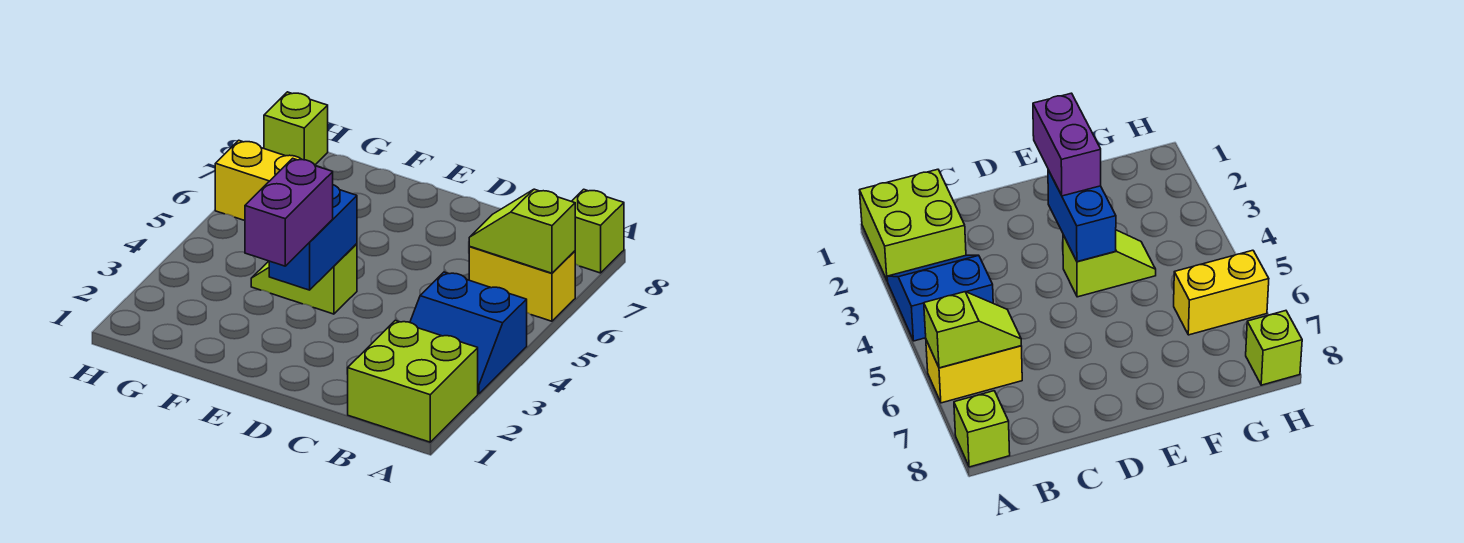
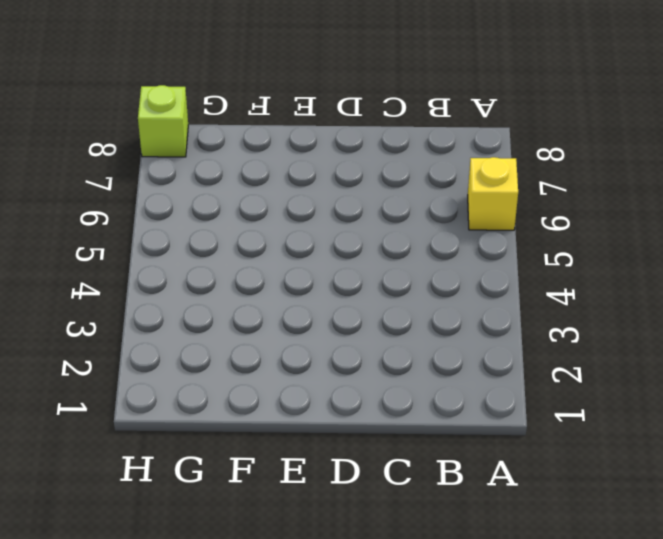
yellow brick A6 level 1 -> yellow brick A6:B6 level 1
none -> lime brick A1:B2 level 1
none -> blue slope A3:B4 level 1 top 4

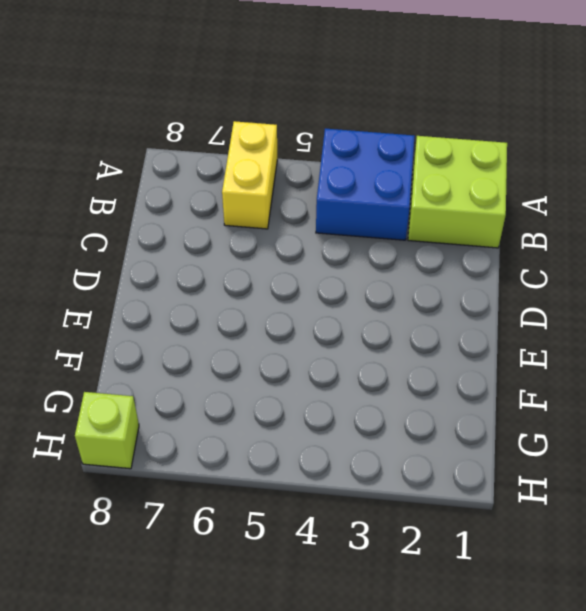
blue brick A3:B4 level 1 -> blue slope A3:B4 level 1 top 4
none -> lime brick A8 level 1
none -> lime slope E4:F4 level 1 top E

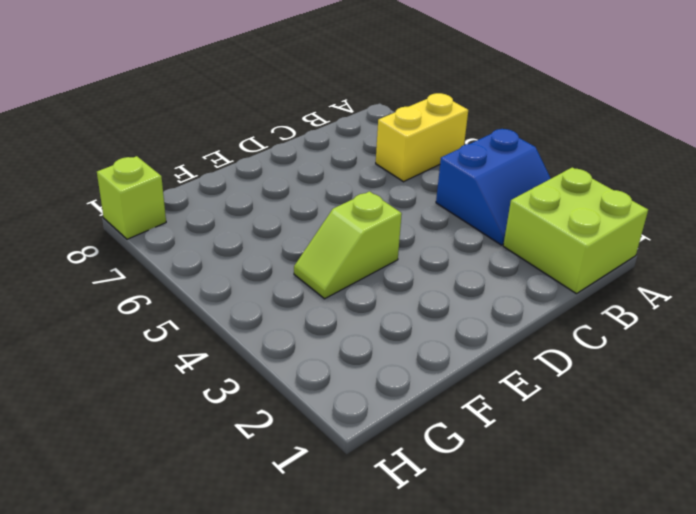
none -> lime brick A8 level 1
none -> yellow brick G6:H6 level 1

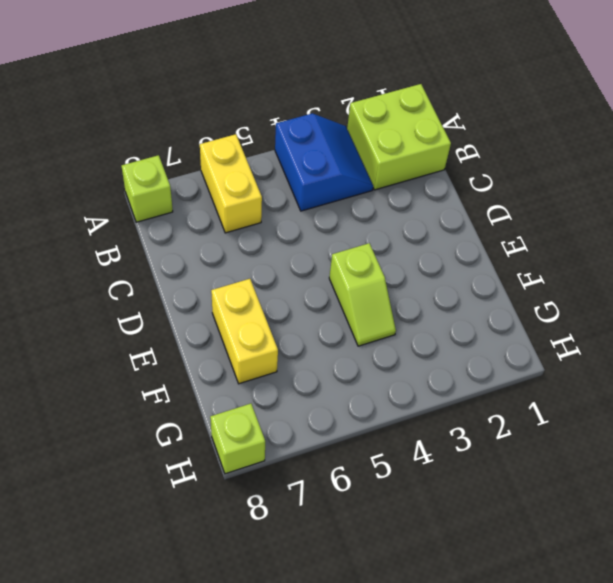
yellow brick E7:F7 level 1 -> yellow brick G6:H6 level 1
none -> lime slope A6:B6 level 2 top A
none -> blue brick E3:E4 level 2

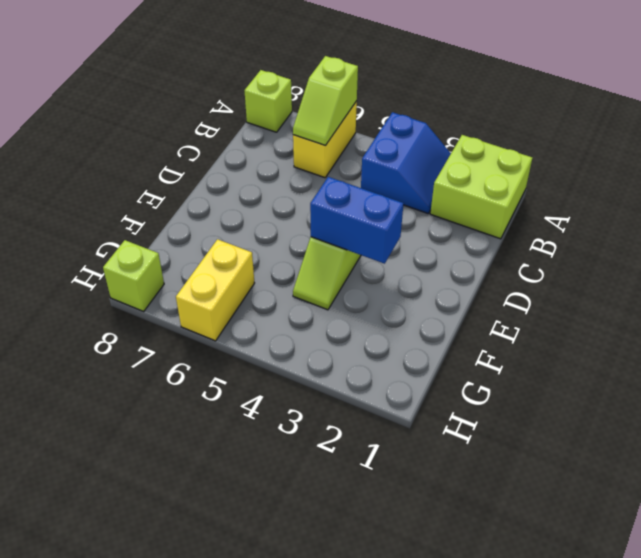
none -> purple brick E2:E3 level 3

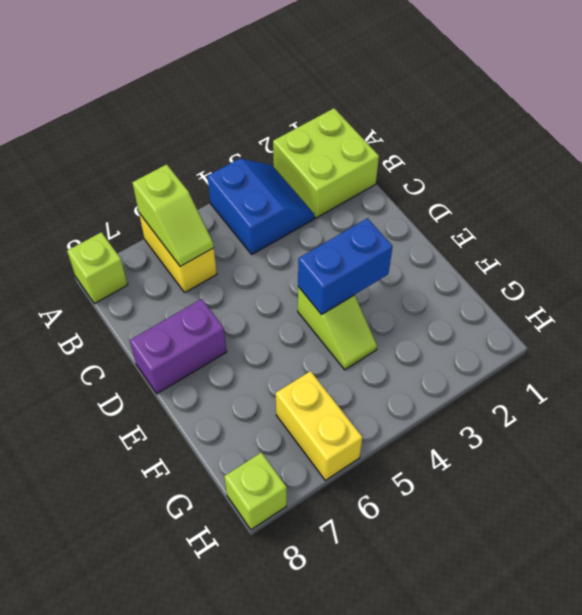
purple brick D7:D8 level 1 -> purple brick E2:E3 level 3

